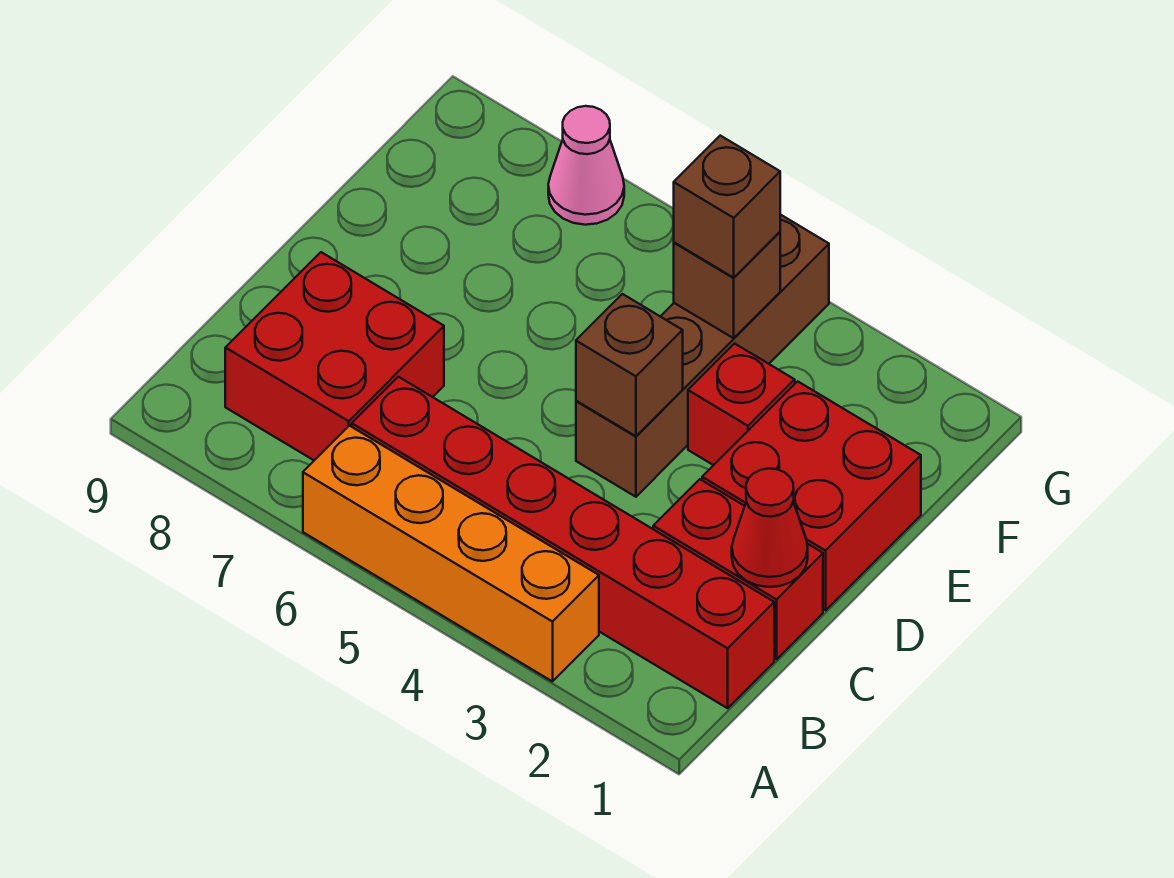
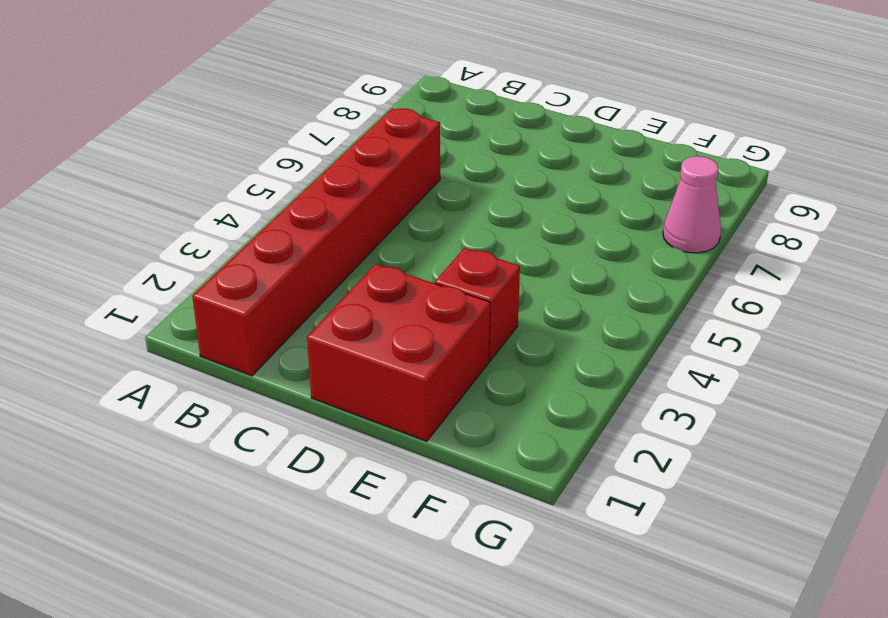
none -> orange brick A3:A6 level 1
none -> red brick B7:C8 level 1
none -> red brick C1:C2 level 1

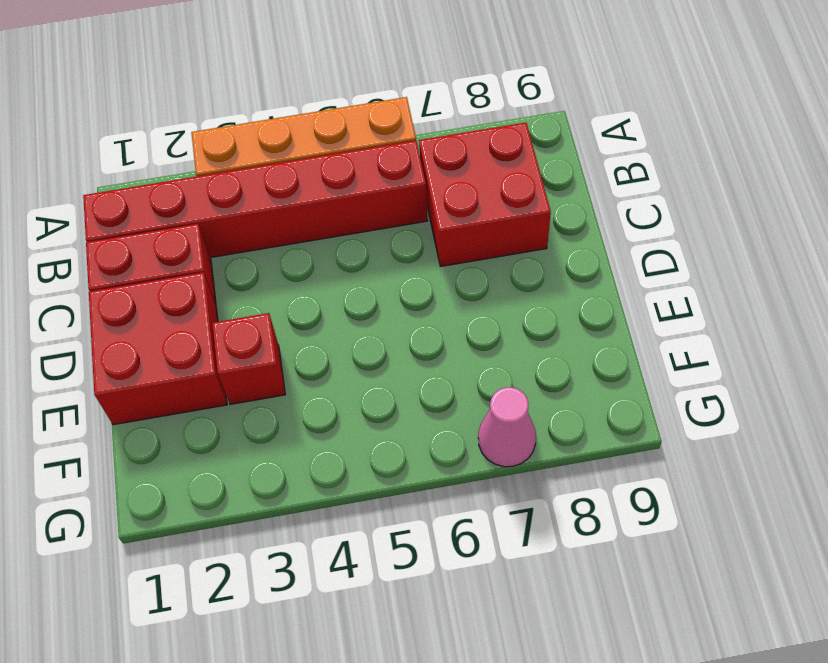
none -> brown brick D4:G4 level 1
none -> red cone C1 level 2
none -> brown brick D4 level 2

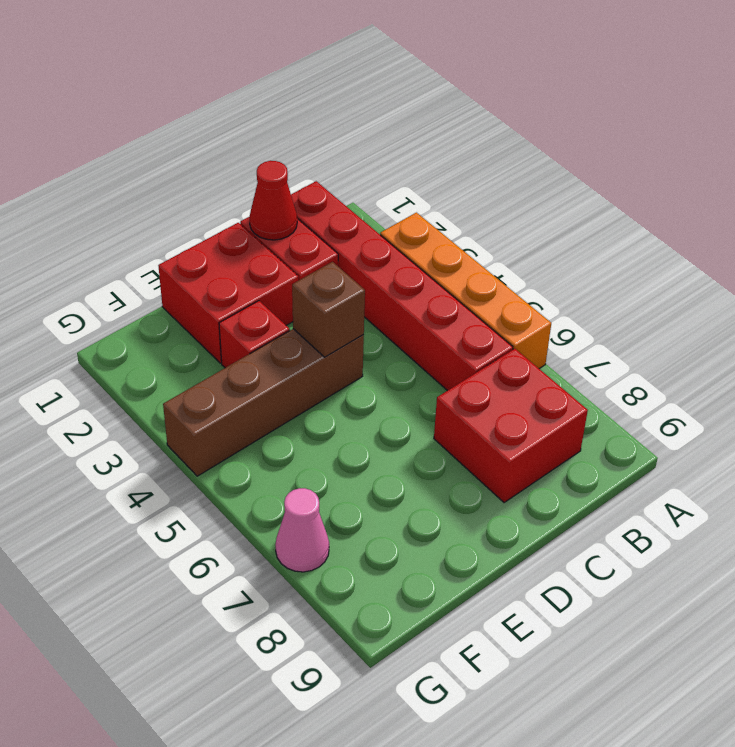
none -> brown brick F4 level 2
none -> brown brick F4 level 3

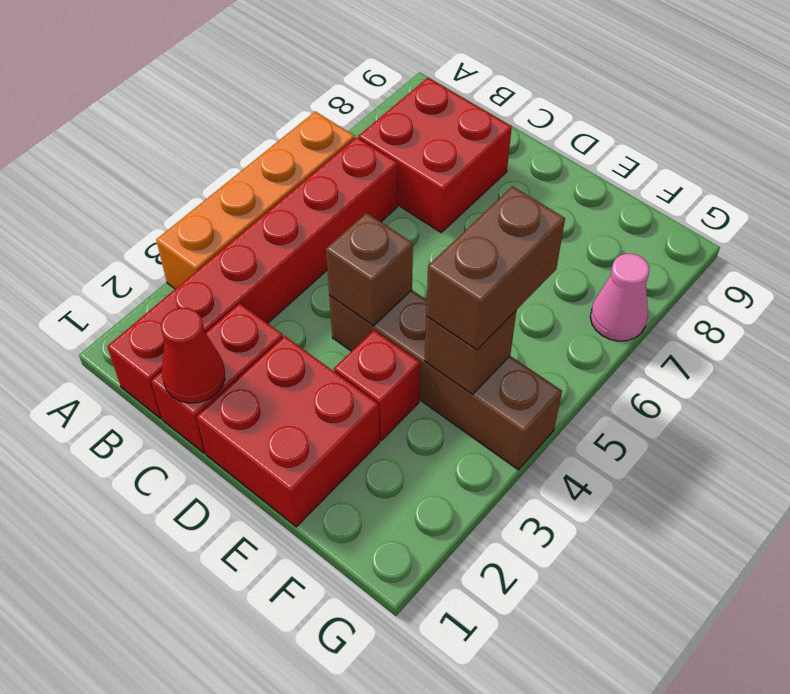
brown brick F4:F5 level 3 -> brown brick F4 level 3

